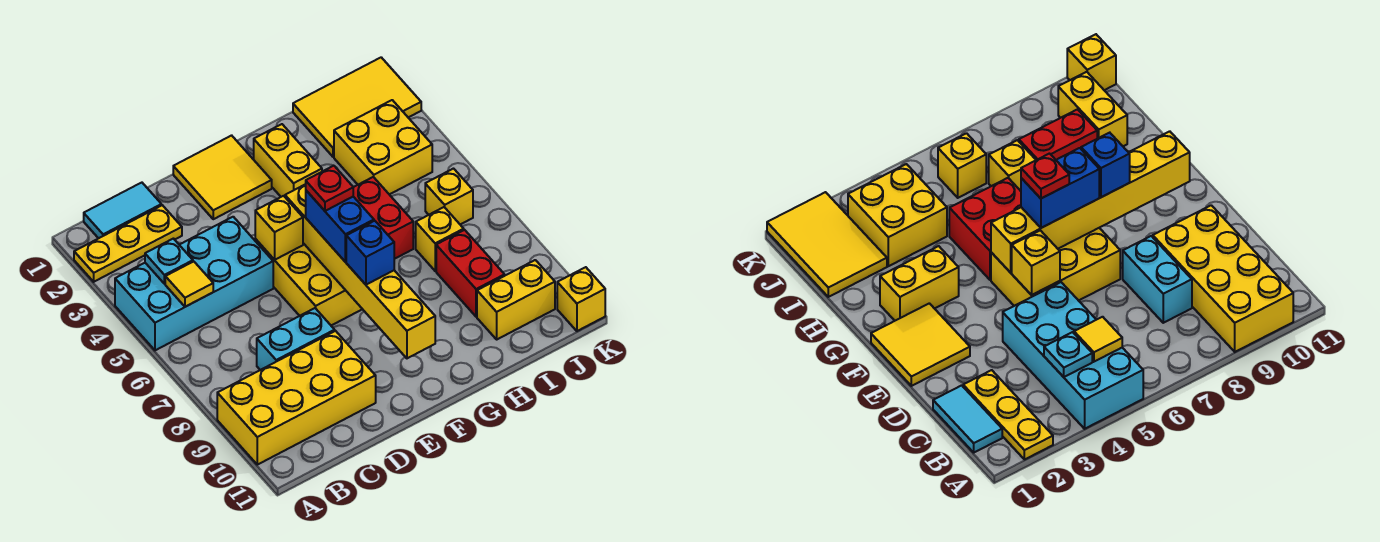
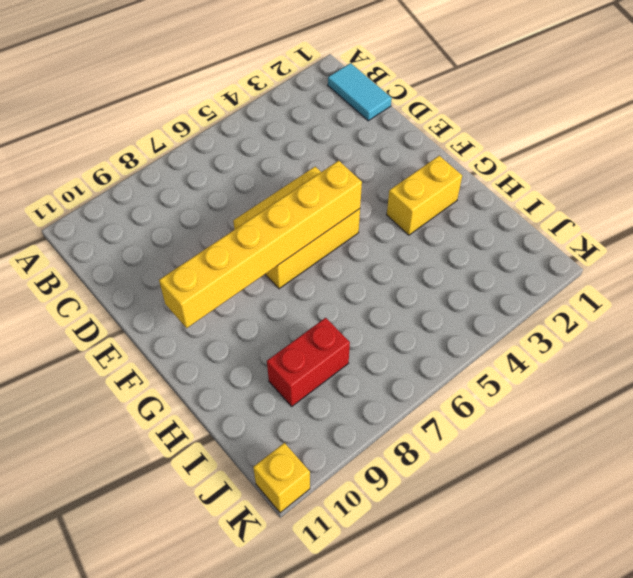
none -> yellow plate A2:C2 level 1
none -> cyan brick A4:D5 level 1
none -> yellow brick A9:D10 level 1

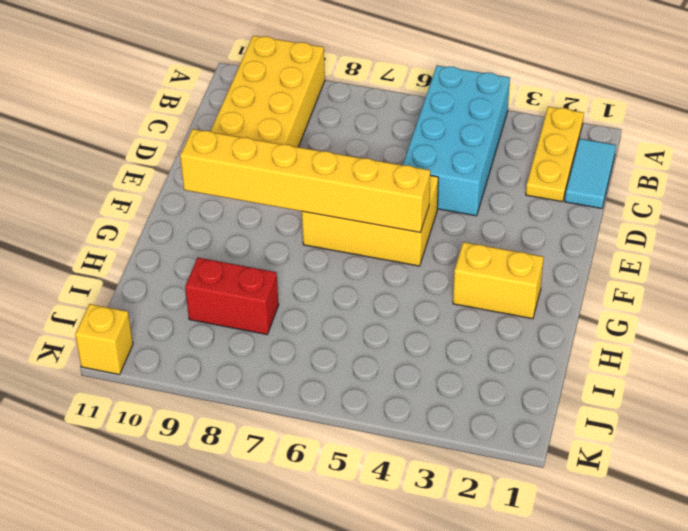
none -> cyan brick C8:D8 level 1
none -> yellow tile E1:F2 level 1
none -> red brick G5:H6 level 1

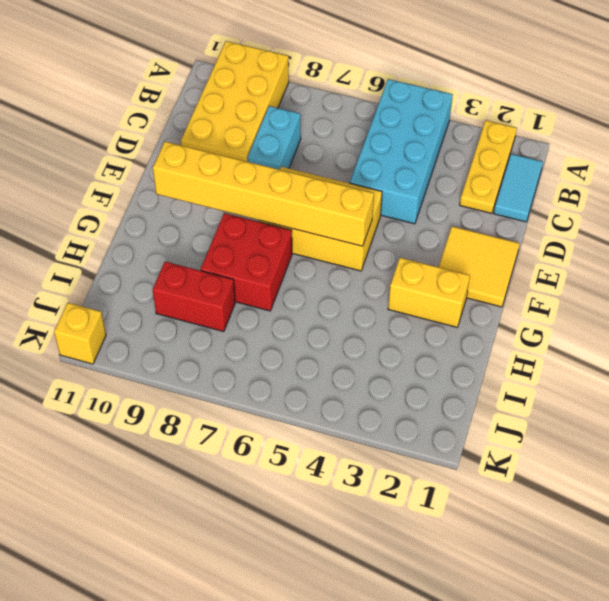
red brick G7:H8 level 1 -> red brick G5:H6 level 1
none -> yellow tile I1:K2 level 1
none -> yellow brick I3:J4 level 1
none -> yellow brick I7 level 1

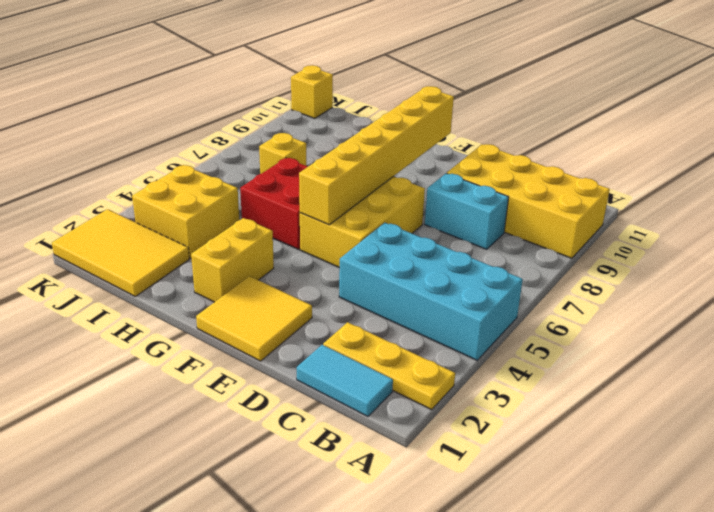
none -> red brick I8:I9 level 1
none -> yellow brick I10:J10 level 1
none -> yellow brick J6 level 1

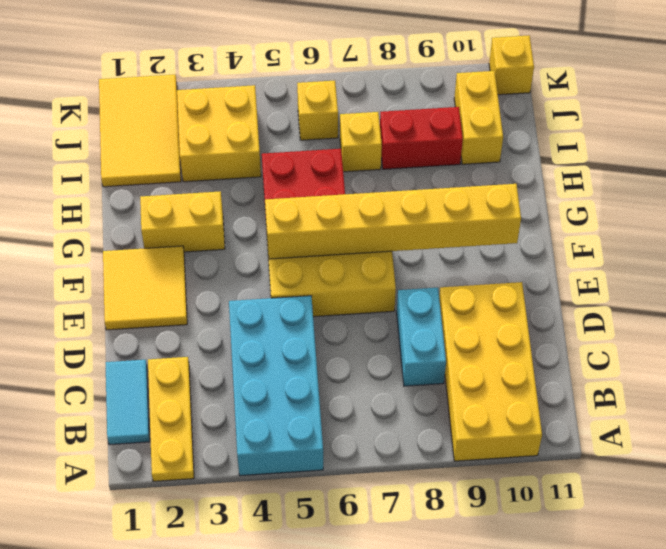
none -> cyan plate B4 level 2
none -> yellow tile B5 level 2
none -> yellow brick E5 level 2

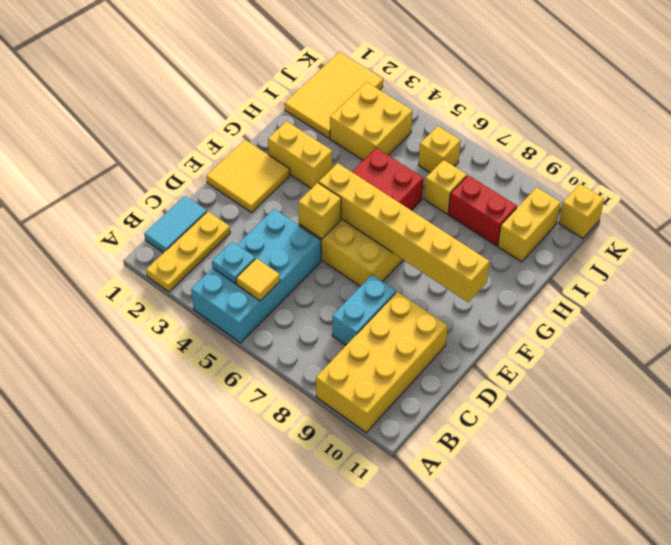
none -> blue brick F6:F7 level 3
none -> blue brick F8 level 3
none -> red plate F6 level 4

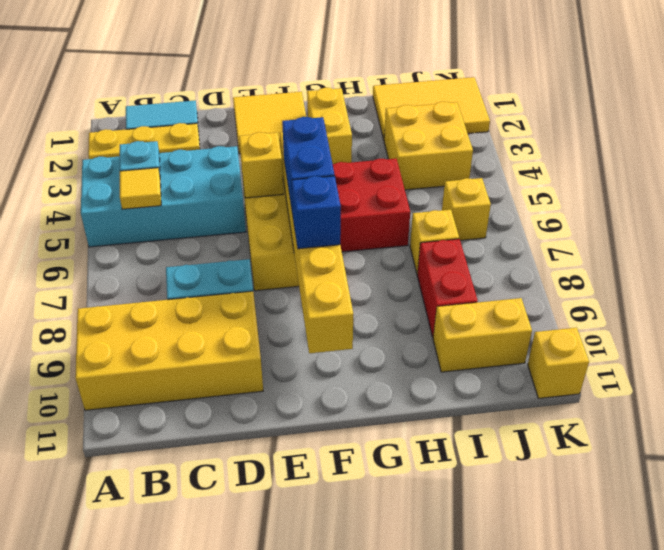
none -> red plate F6 level 4

